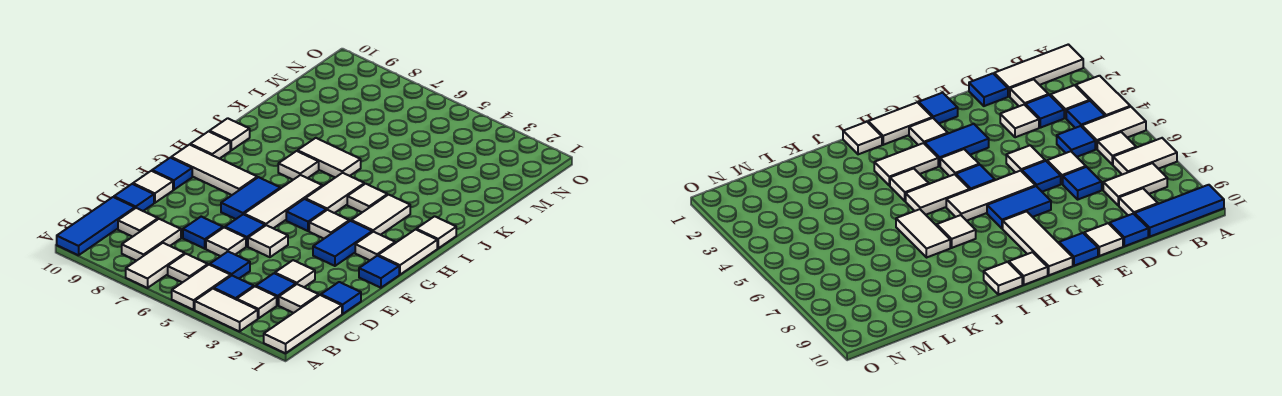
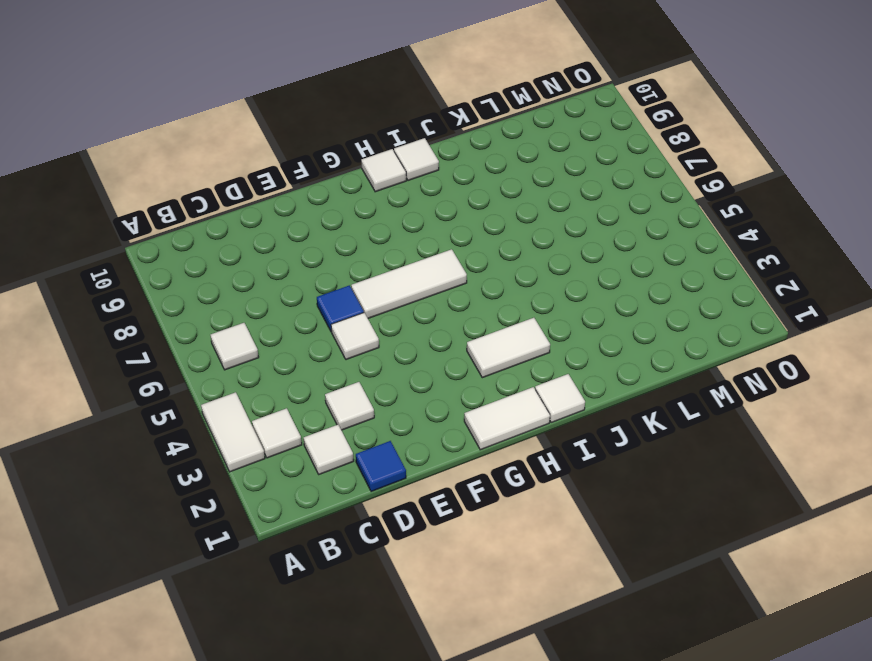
none -> white tile A1:C1 level 1
none -> white tile A5:B5 level 1
none -> white tile A7:B7 level 1
none -> blue tile A10:C10 level 1

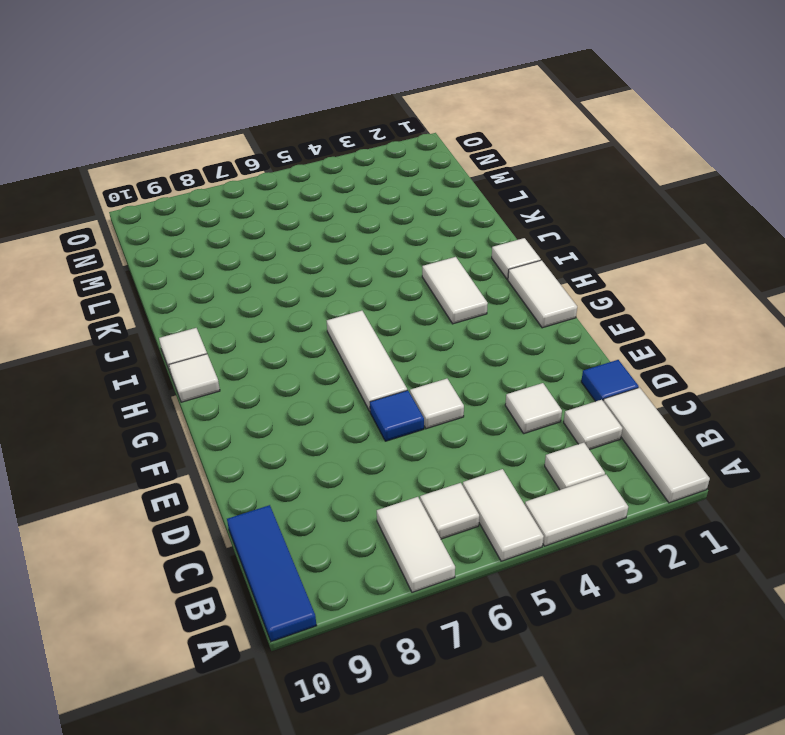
none -> blue tile B4 level 1
none -> white tile B8:C8 level 1
none -> blue tile C3 level 1
none -> blue tile C5 level 1

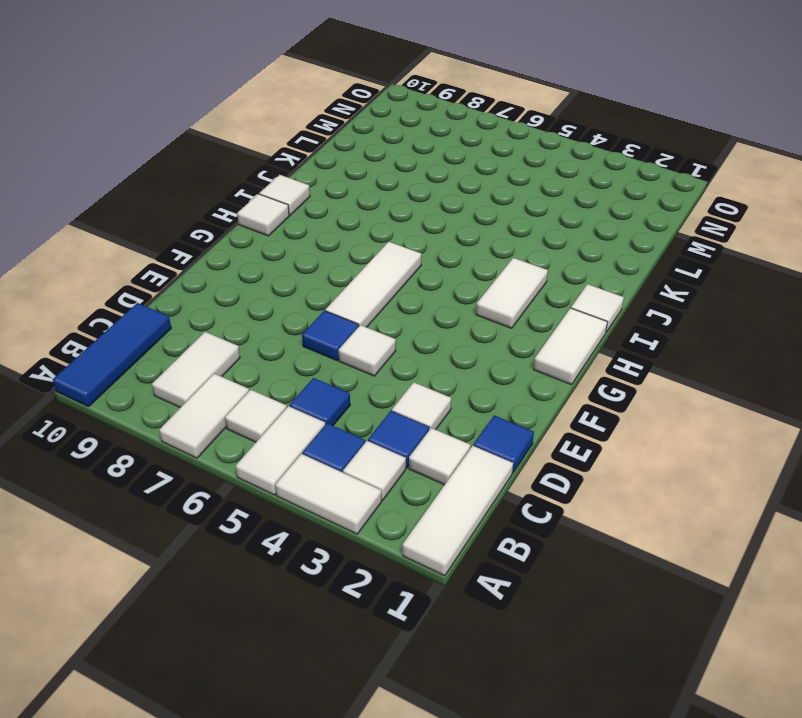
none -> white tile C9 level 1
none -> white tile D6 level 1
none -> blue tile D7 level 1
none -> blue tile D10 level 1

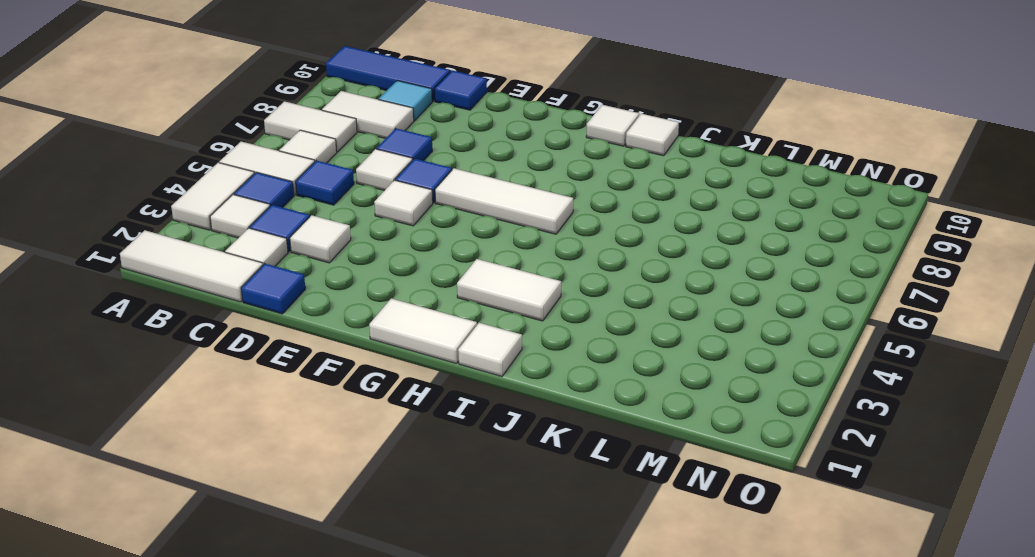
cyan tile C9 level 1 -> white tile C9 level 1
none -> white tile E10 level 1
none -> blue tile F1 level 1
none -> blue tile F3:G3 level 1
none -> blue tile F7:G7 level 1

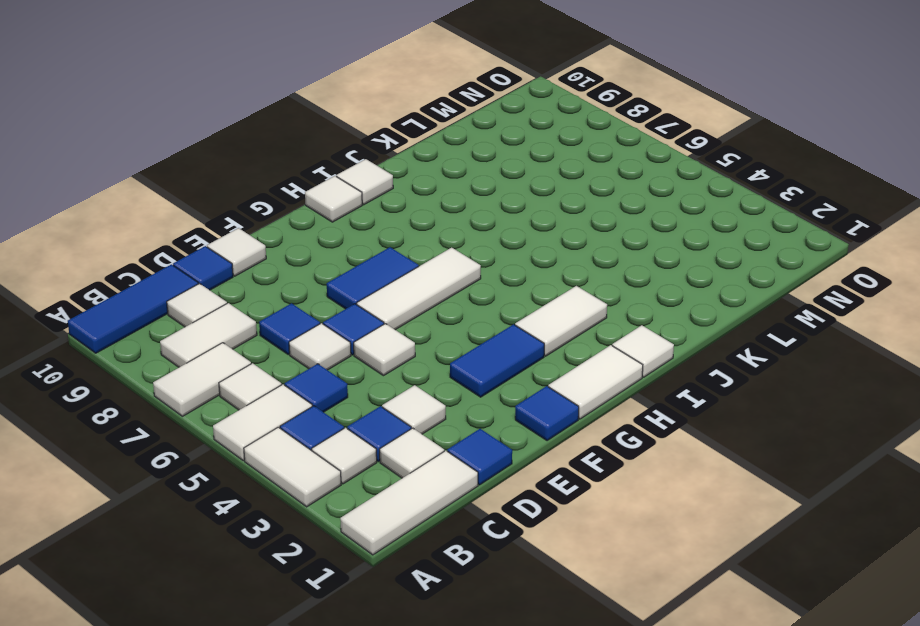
none -> blue tile F10 level 1
none -> white tile G2 level 1
none -> white tile G4 level 1
none -> blue tile G5 level 1

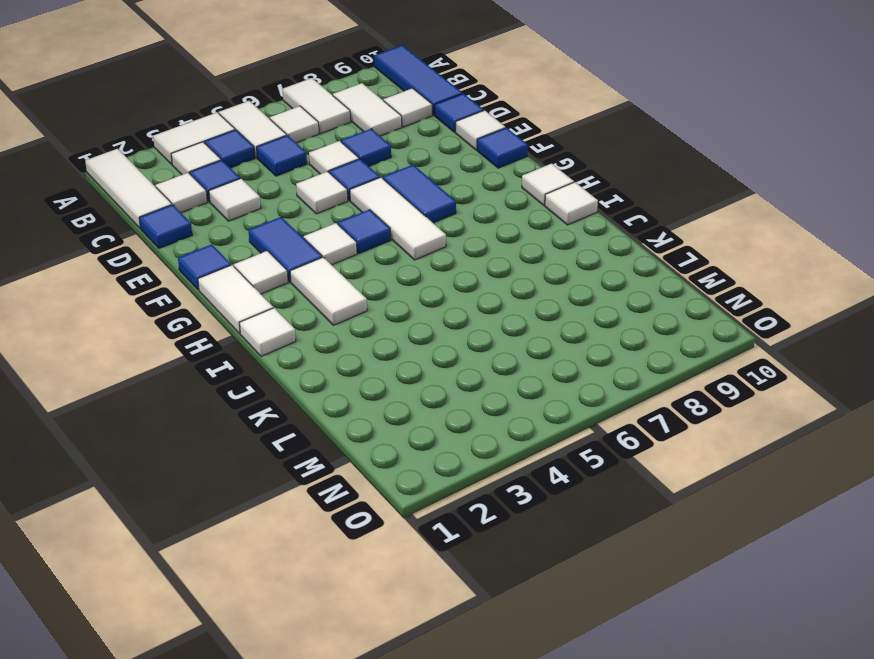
none -> white tile G8:G10 level 1
none -> white tile H5:I5 level 1
none -> white tile I4 level 1
none -> white tile I7 level 1

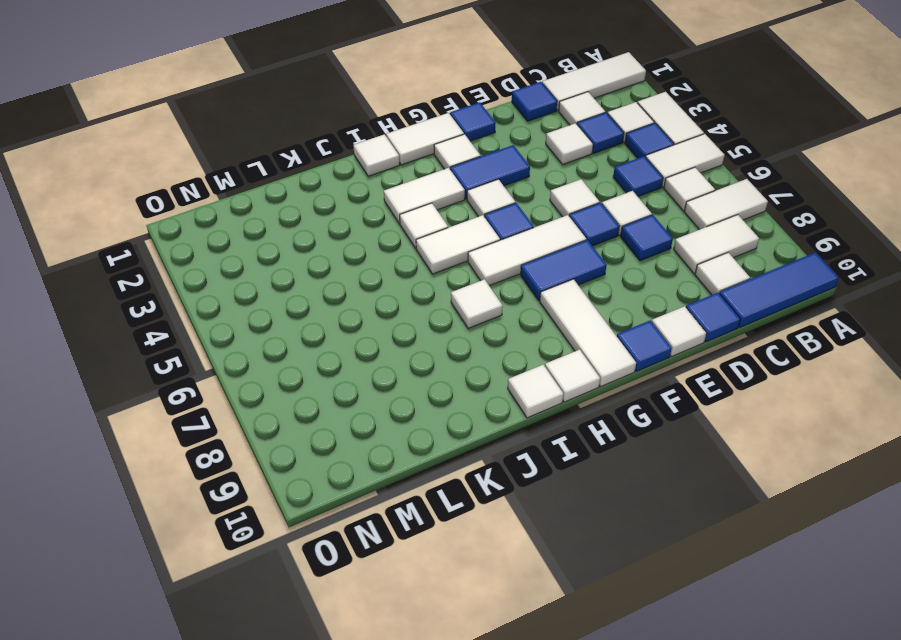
none -> white tile J6:J7 level 1

